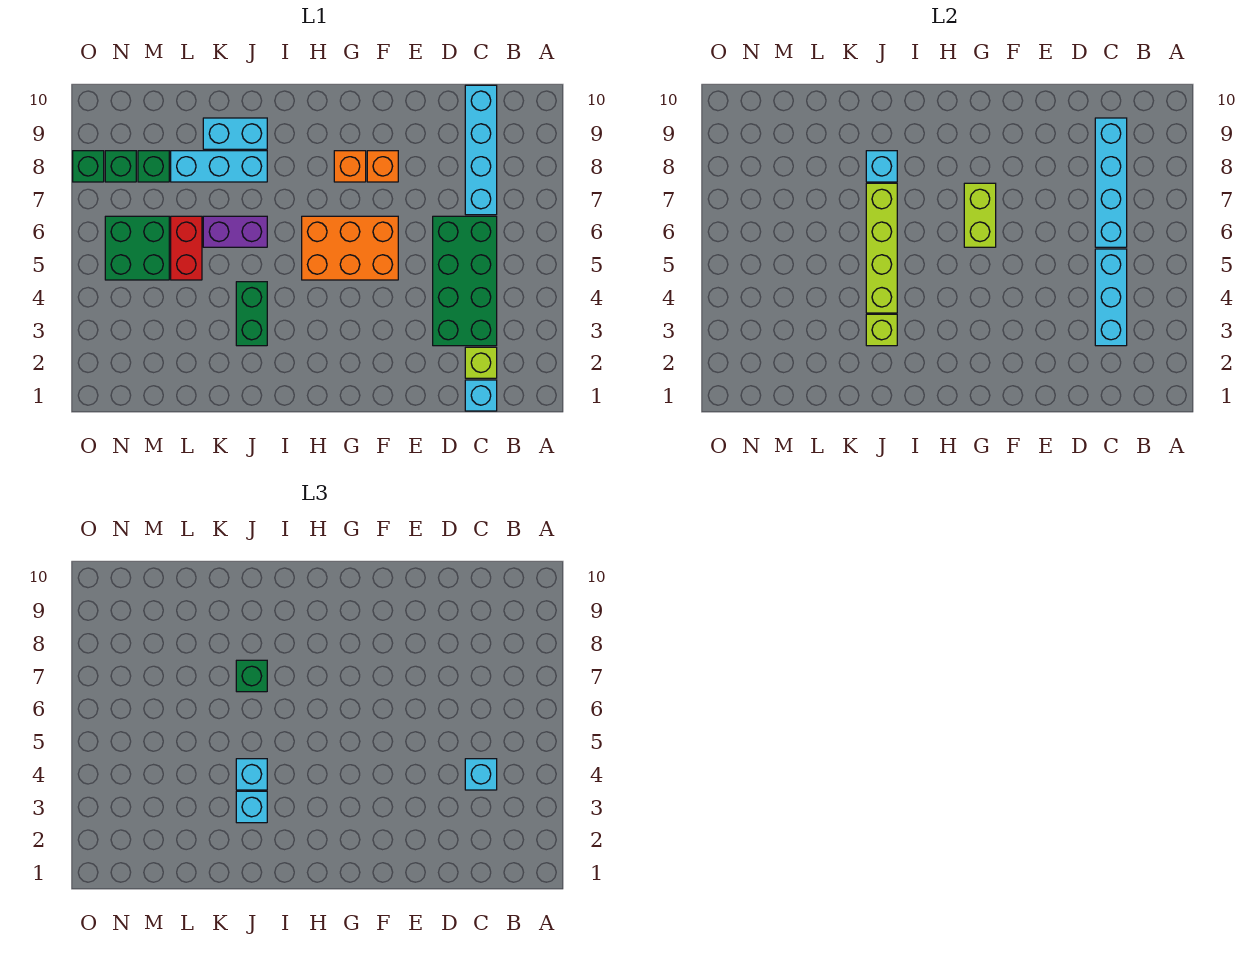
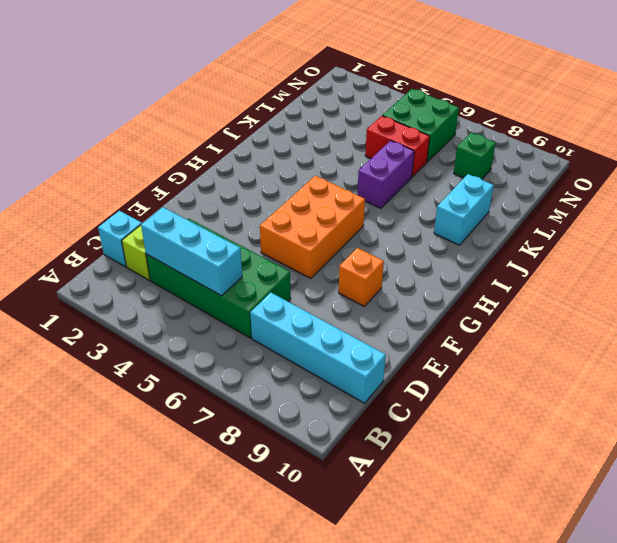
none -> orange brick G8 level 1
none -> green brick J3:J4 level 1
none -> cyan brick J8:L8 level 1

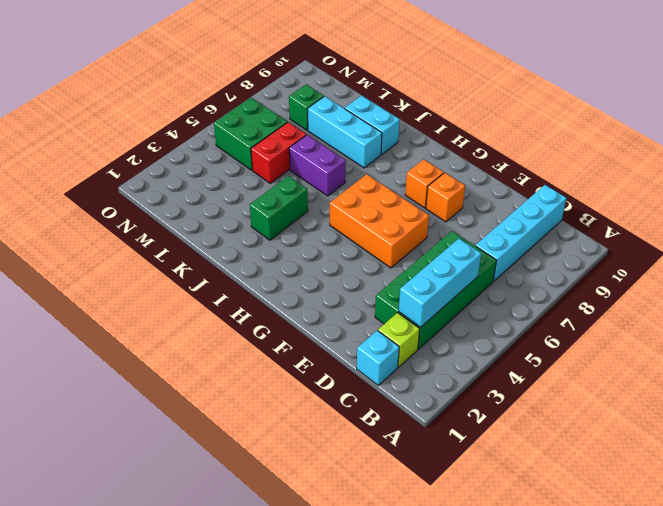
none -> green brick N8 level 1
none -> green brick O8 level 1
none -> cyan brick C6:C9 level 2

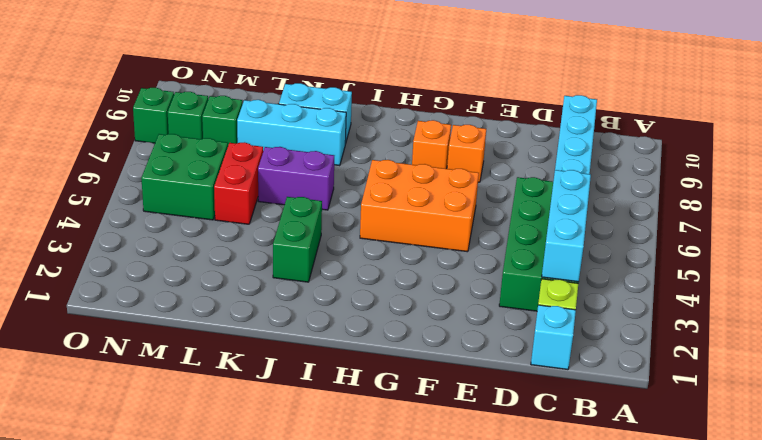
none -> cyan brick C6:C9 level 2
none -> lime brick G6:G7 level 2
none -> lime brick J3 level 2

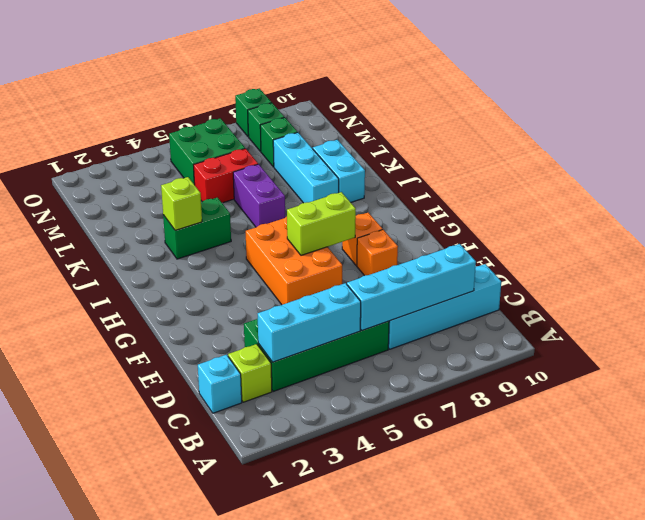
none -> lime brick J4:J7 level 2
none -> cyan brick J8 level 2
none -> cyan brick C4 level 3

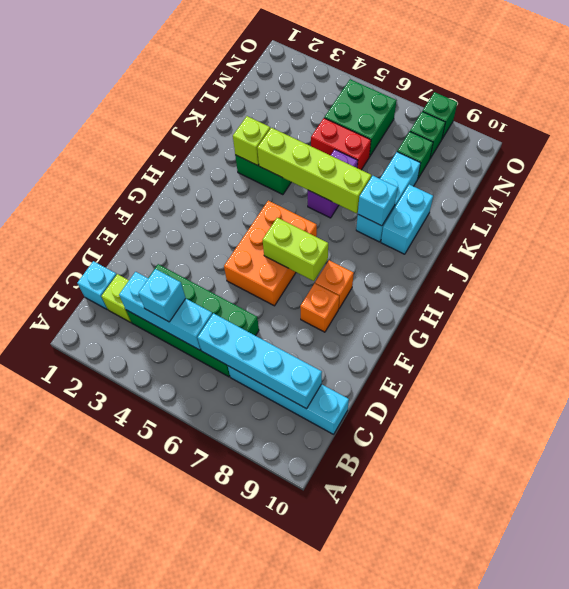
none -> cyan brick J3 level 3
none -> cyan brick J4 level 3
none -> green brick J7 level 3

